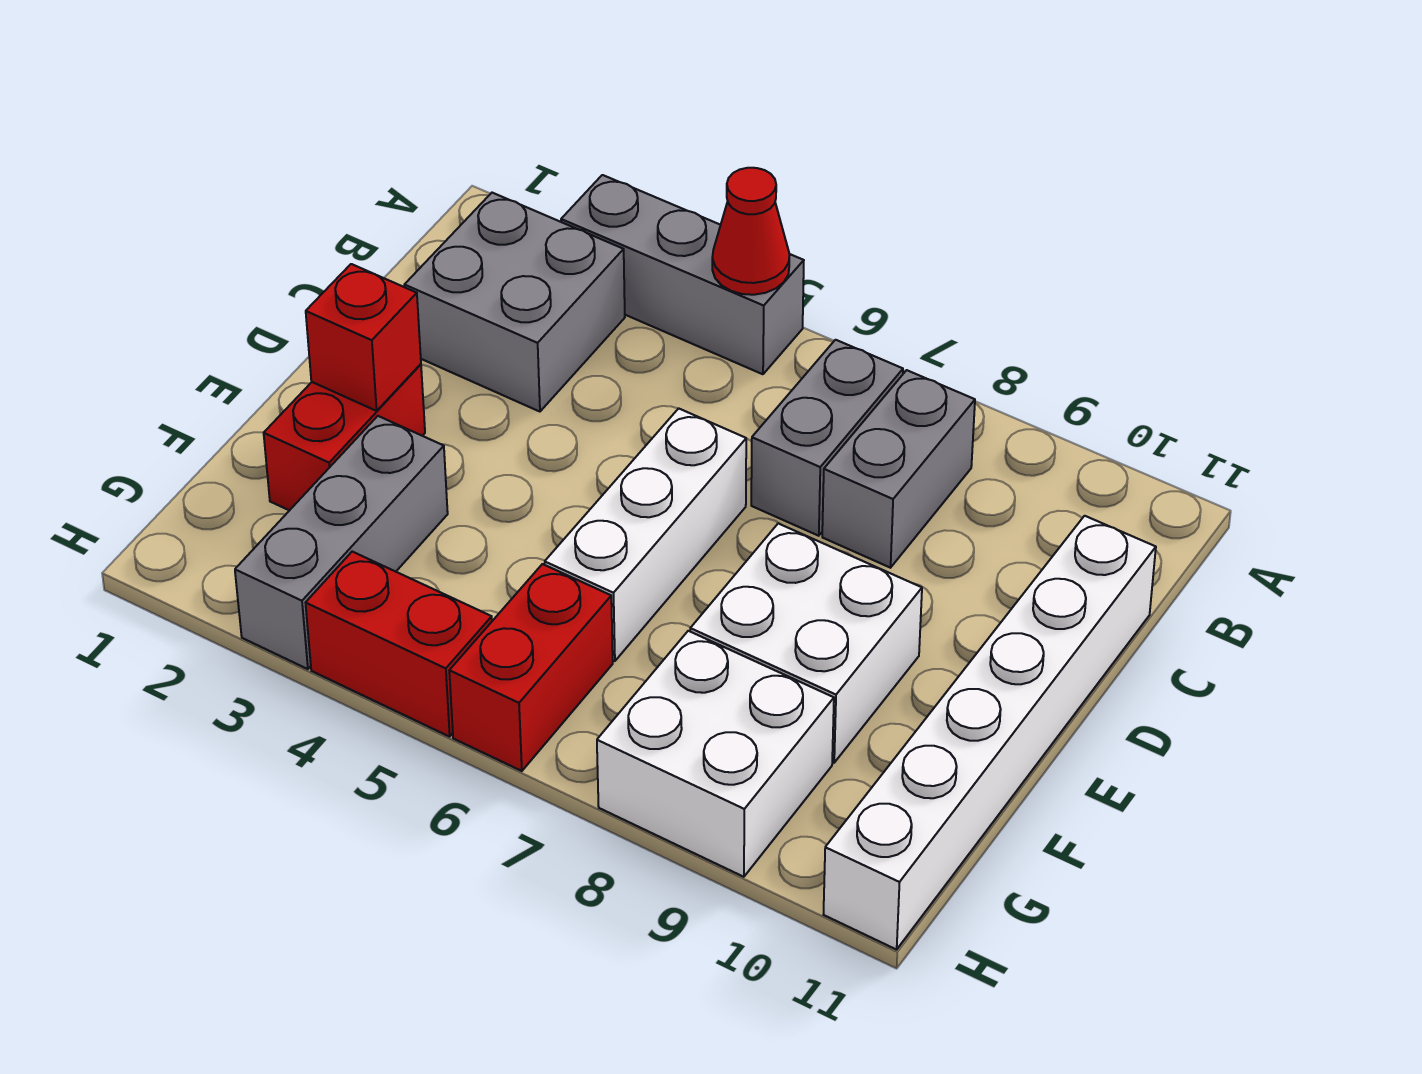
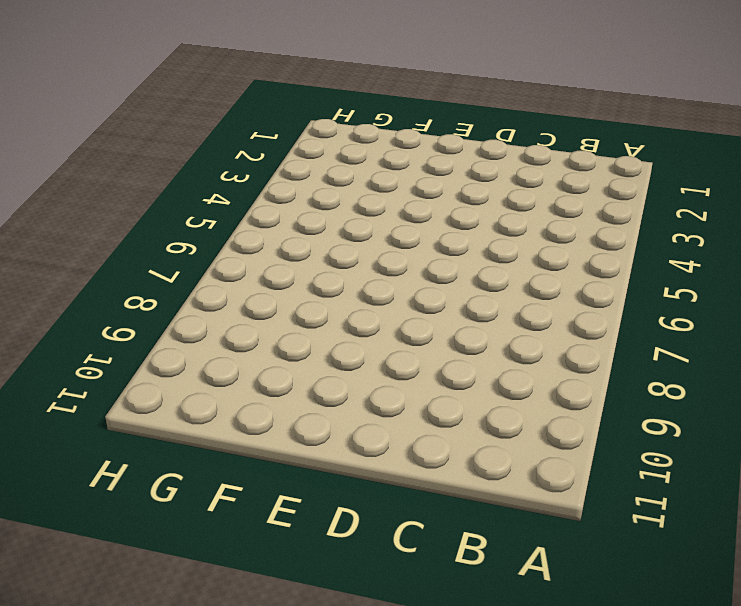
none -> grey brick A3:A5 level 1
none -> grey brick B2:C3 level 1
none -> grey brick B7:C7 level 1

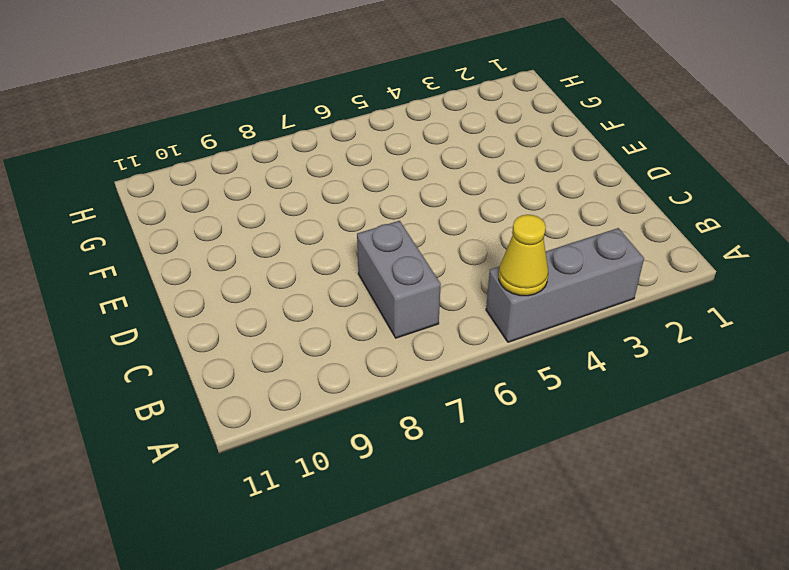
yellow cone A5 level 2 -> red cone A5 level 2
none -> grey brick B2:C3 level 1
none -> grey brick B8:C8 level 1
none -> white brick C11:H11 level 1

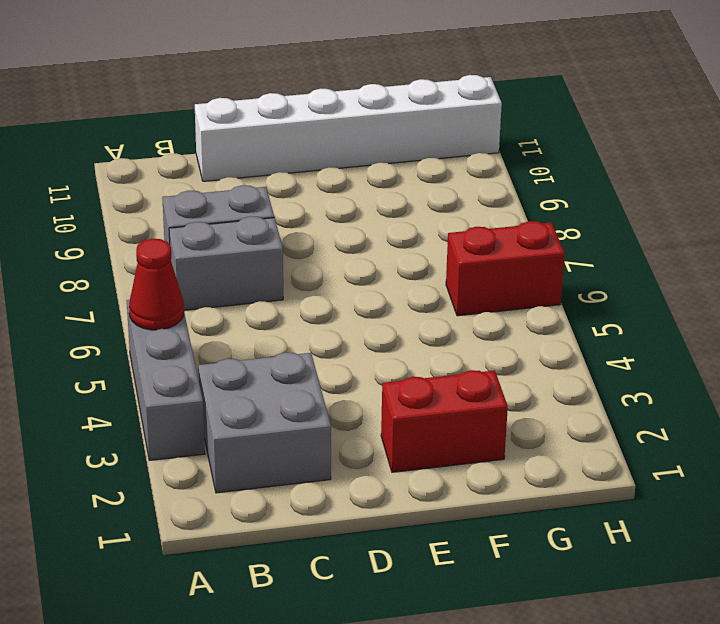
none -> white brick D6:F6 level 1
none -> white brick E8:F9 level 1
none -> grey brick F3:H3 level 1

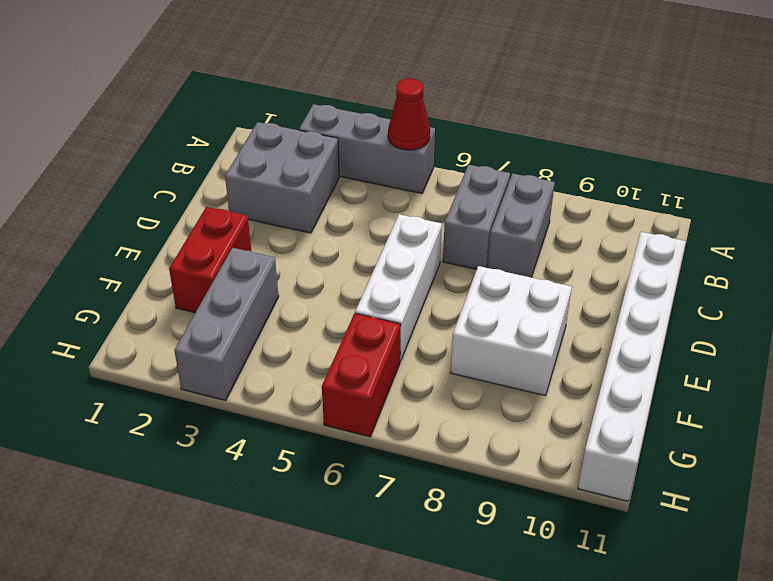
none -> white brick G8:H9 level 1
none -> red brick H4:H5 level 1
none -> red brick E2 level 2

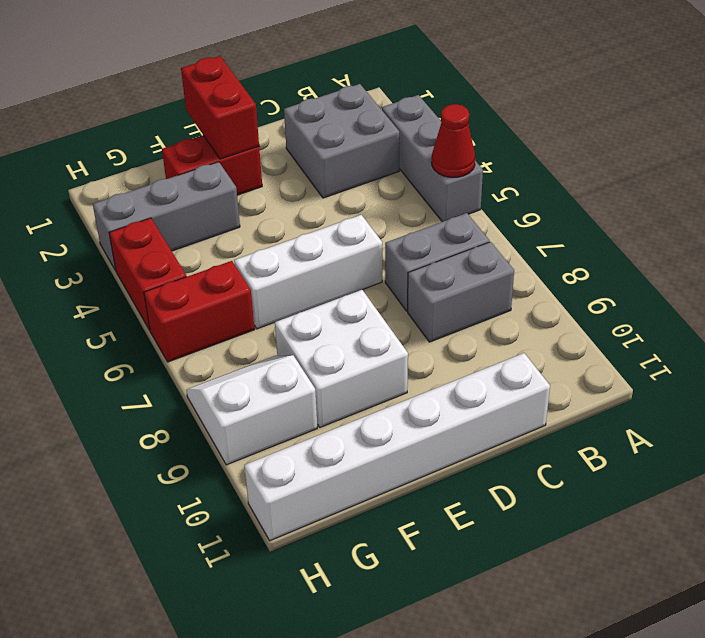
red brick E1:E2 level 2 -> red brick E2 level 2
white slope G8:H9 level 1 top 9 -> white brick G8:H9 level 1

